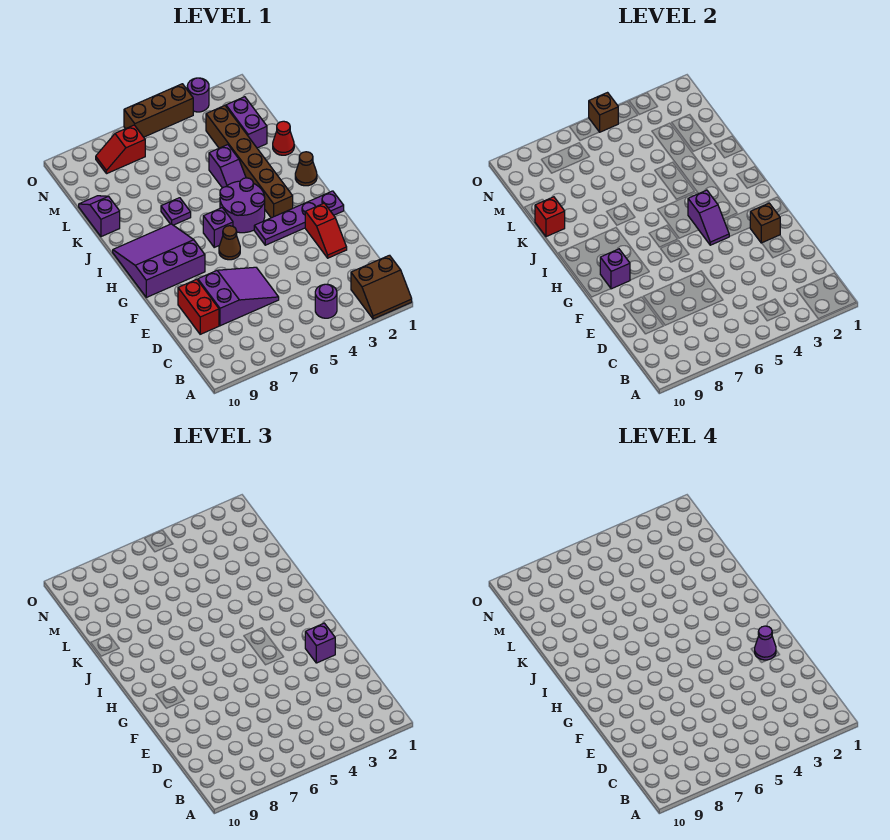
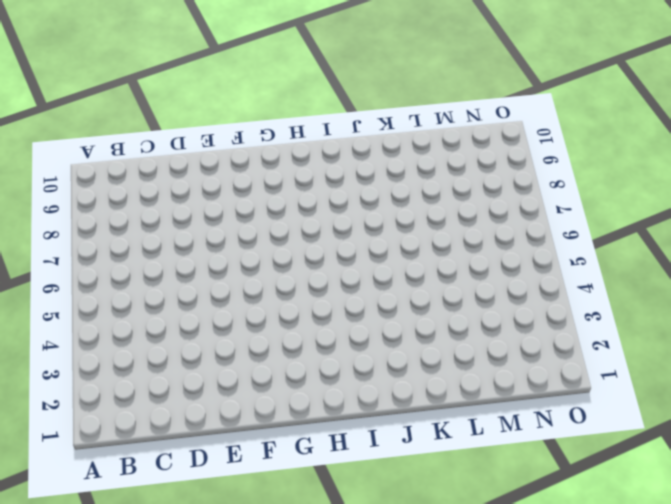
none -> brown slope A1:B2 level 1 top B
none -> purple round brick B4 level 1
none -> purple slope D6:E8 level 1 top 8

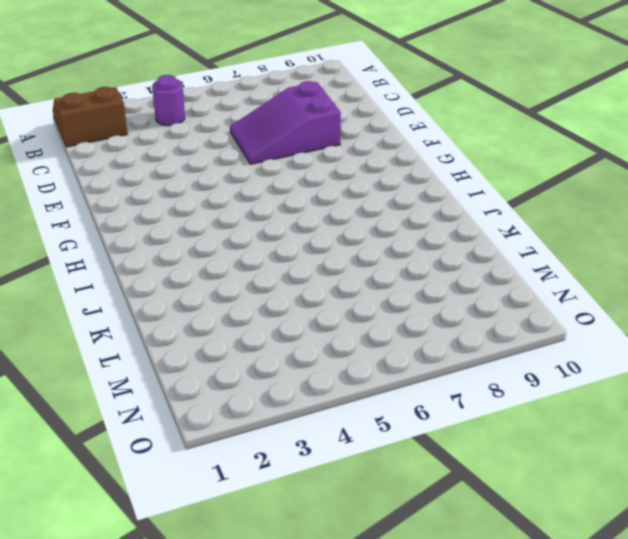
none -> red brick D9:E9 level 1
none -> red slope E2:F2 level 1 top F
none -> purple plate G1:G4 level 1

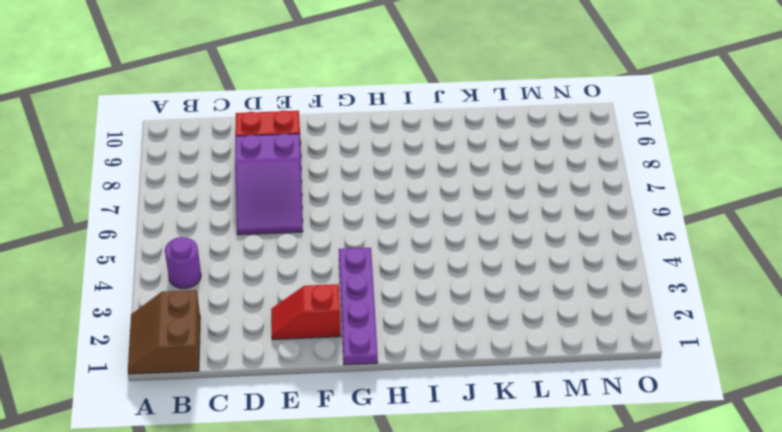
none -> brown cone G6 level 1
none -> purple slope G8:I10 level 1 top G
none -> brown brick H3:M3 level 1

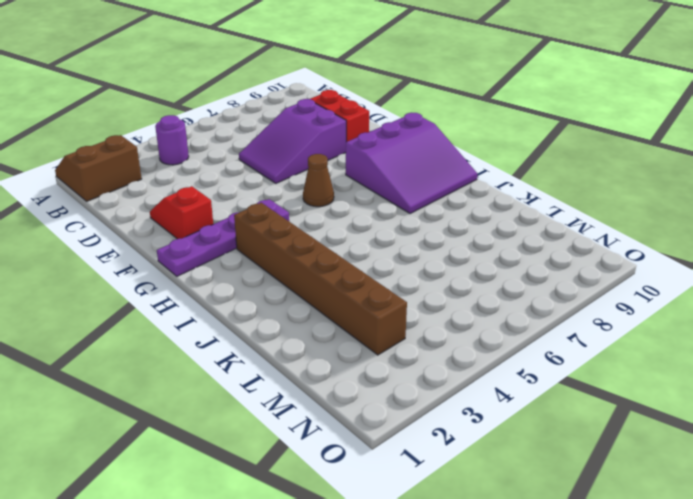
none -> purple round brick H4:I5 level 1
none -> purple brick H6 level 1
none -> brown cone I1 level 1

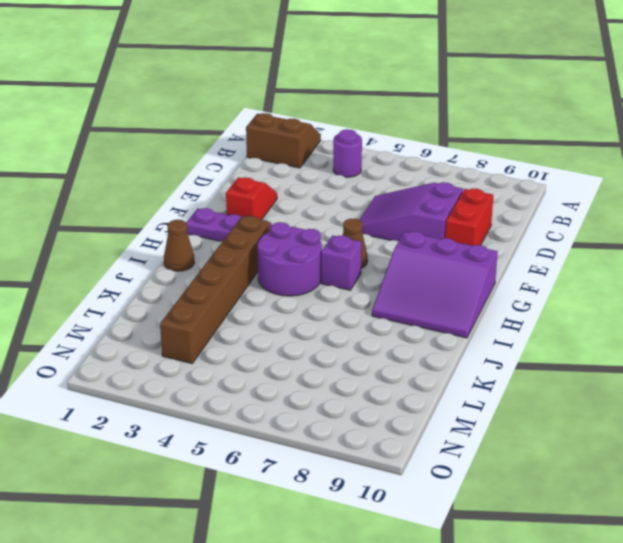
none -> purple slope J4:K4 level 1 top K
none -> purple plate J7 level 1
none -> red cone K1 level 1

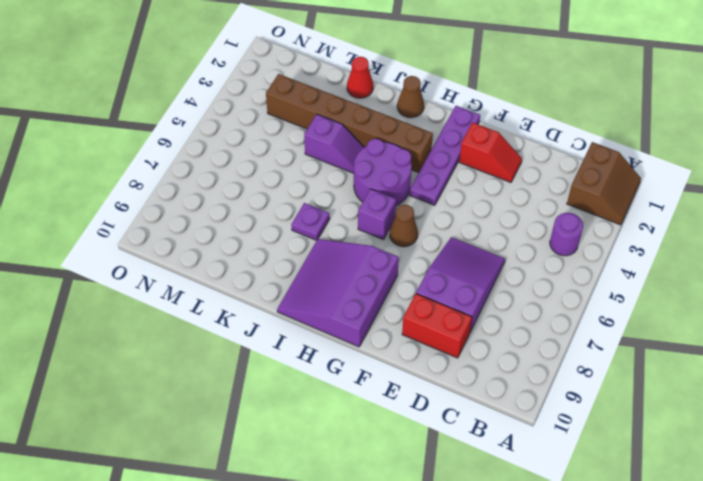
none -> purple slope K10:L10 level 1 top K
none -> purple brick L2:M2 level 1
none -> red slope N7:N8 level 1 top 7

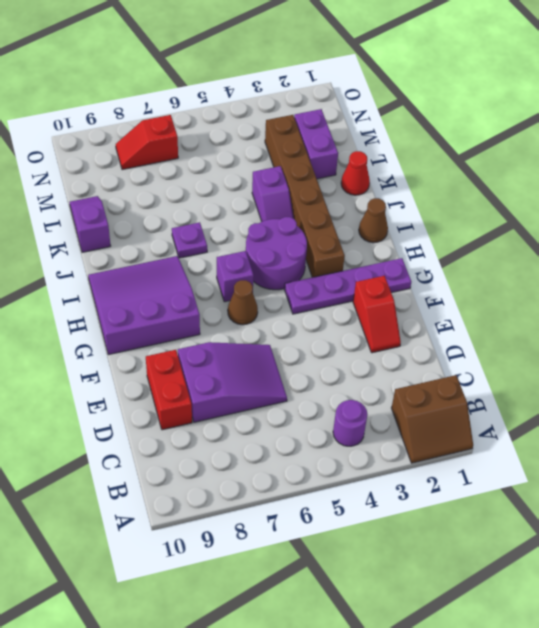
none -> purple round brick O3 level 1
none -> brown brick O4:O6 level 1
none -> brown brick F2 level 2

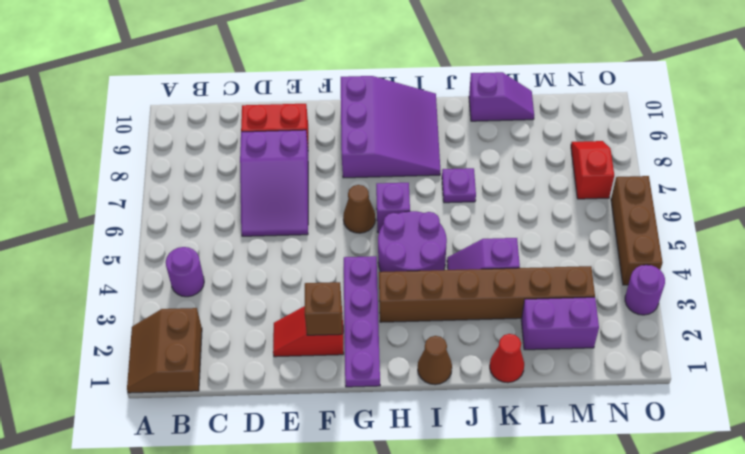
none -> purple slope G4:H4 level 2 top H
none -> purple brick G9 level 2
none -> red brick K10 level 2

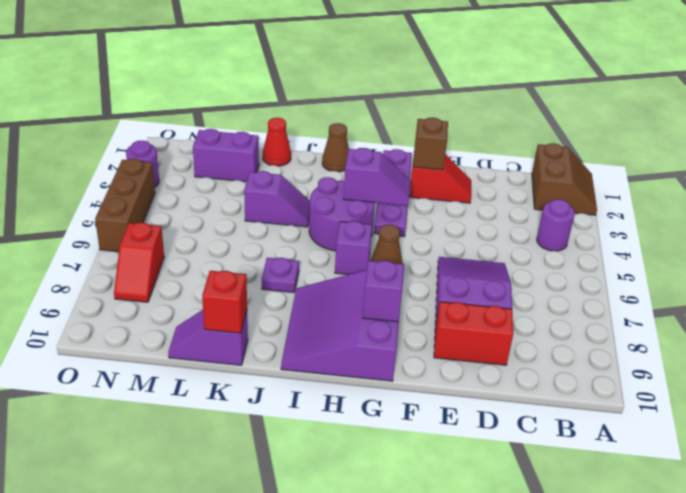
none -> brown brick H3:M3 level 1
none -> brown brick O5 level 2
none -> purple brick F2 level 3

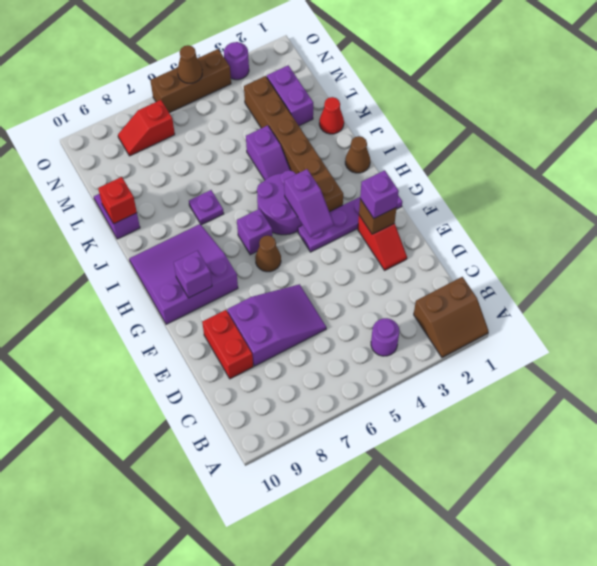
brown cone O5 level 2 -> brown brick O5 level 2
none -> purple cone F2 level 4

